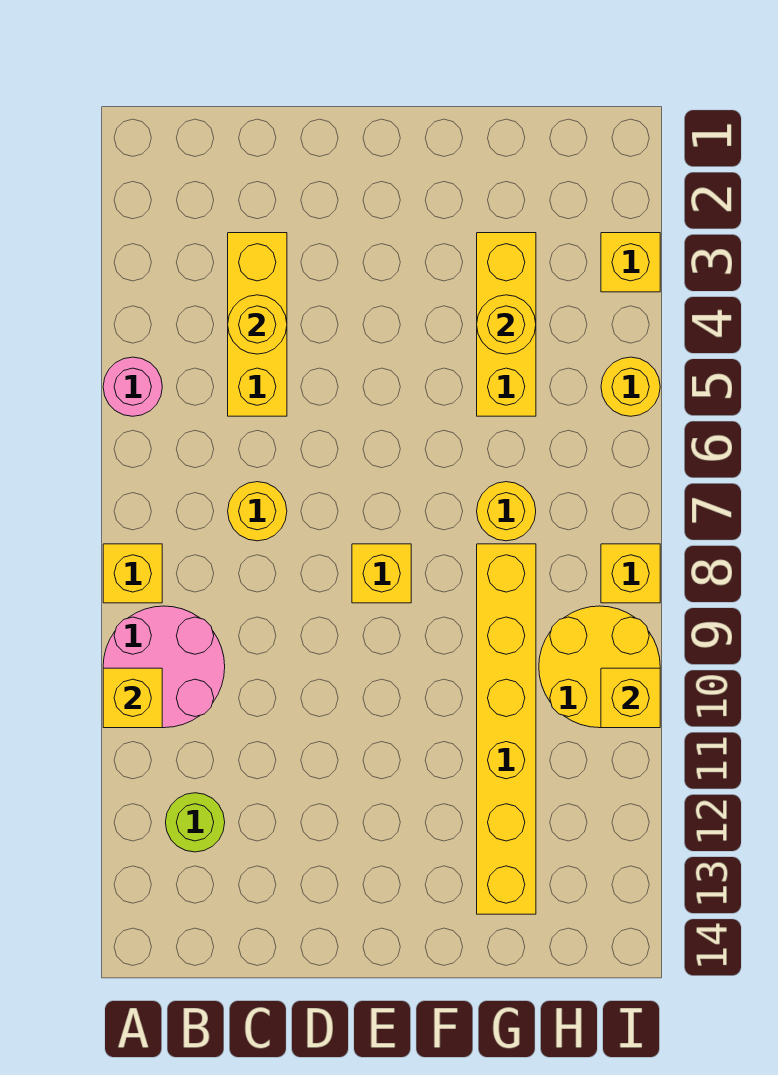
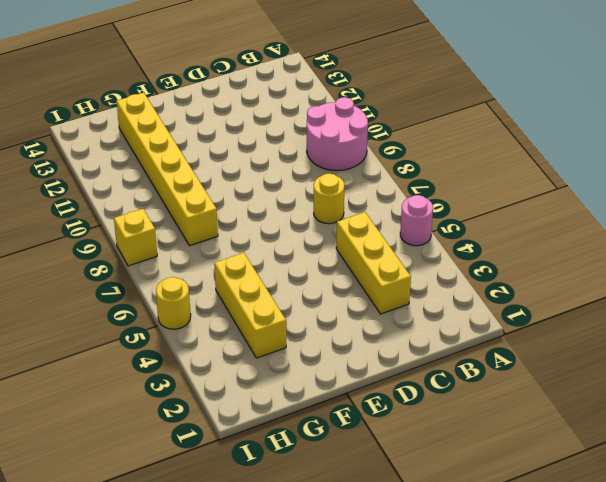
none -> yellow brick A8 level 1
none -> lime round brick B12 level 1
none -> yellow brick E8 level 1

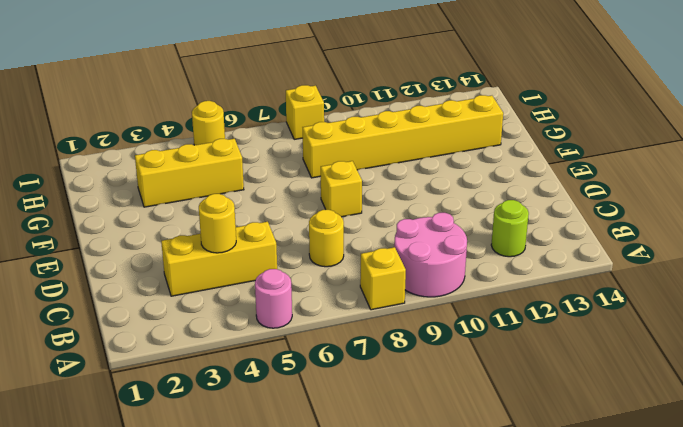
none -> yellow round brick G7 level 1
none -> yellow round brick H9:I10 level 1
none -> yellow brick I3 level 1

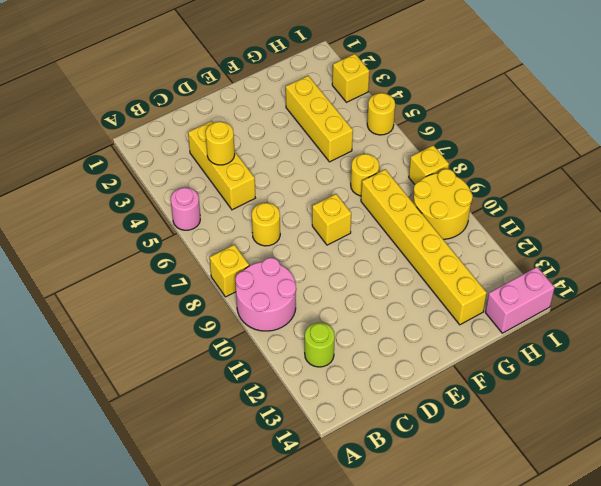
pink brick H14:I14 level 1 -> none
none -> yellow brick A10 level 2
none -> yellow round brick G4 level 2
none -> yellow brick I10 level 2

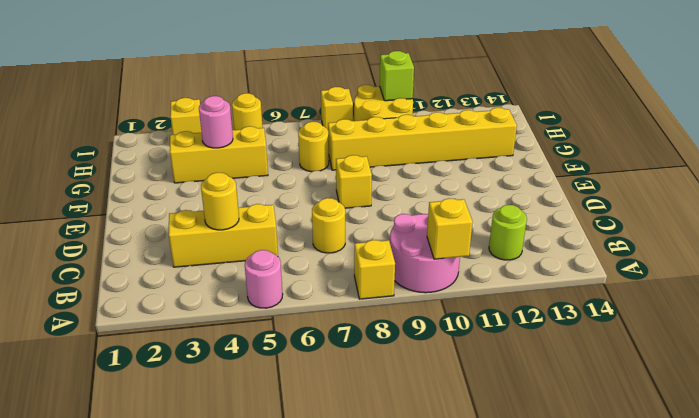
pink round brick G4 level 2 -> yellow round brick G4 level 2
lime brick I10 level 2 -> yellow brick I10 level 2

